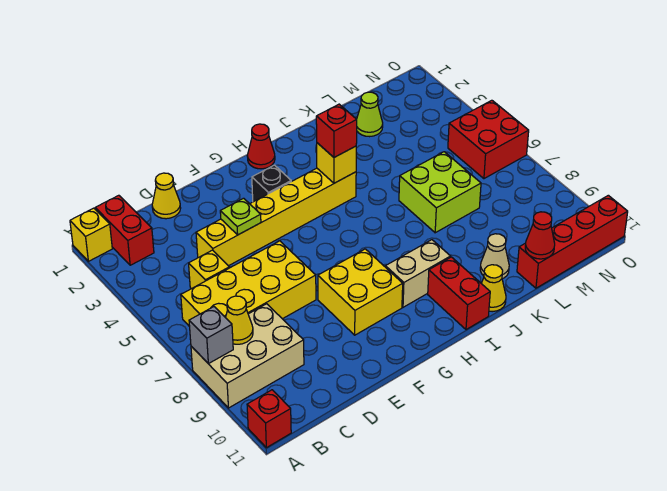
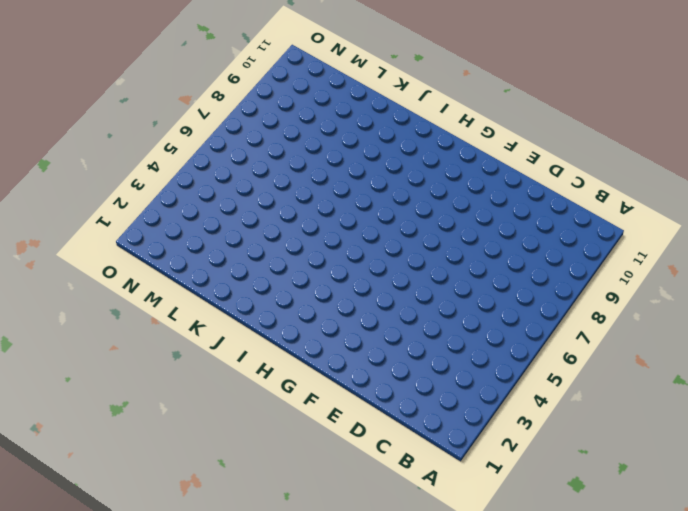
none -> yellow brick A1 level 1
none -> tan brick A8:C9 level 1
none -> red brick A11 level 1

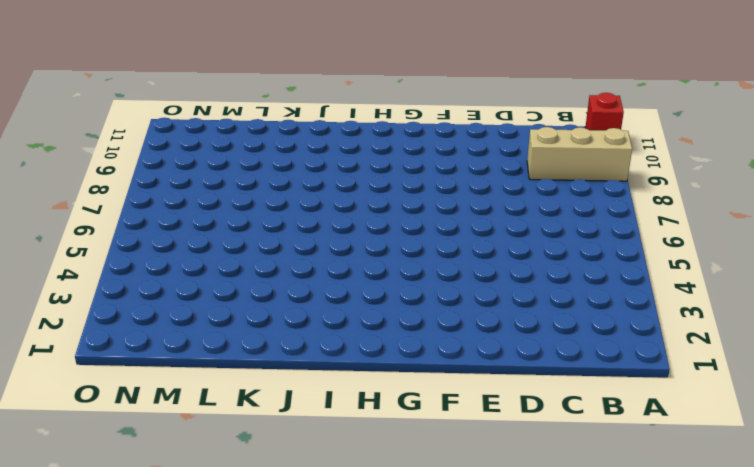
tan brick A9:C9 level 1 -> tan brick A8:C9 level 1
none -> yellow brick A1 level 1
none -> red brick B1:B2 level 1
none -> yellow brick B6:E7 level 1

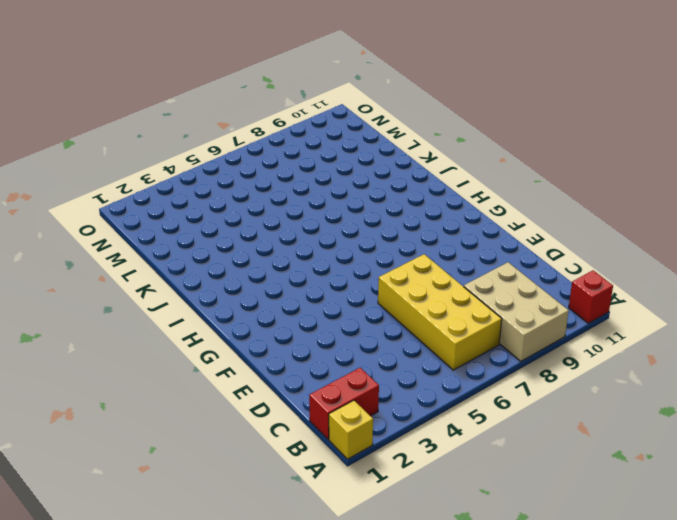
none -> yellow brick C5 level 1
none -> yellow cone D1 level 1
none -> yellow brick D4:I4 level 1

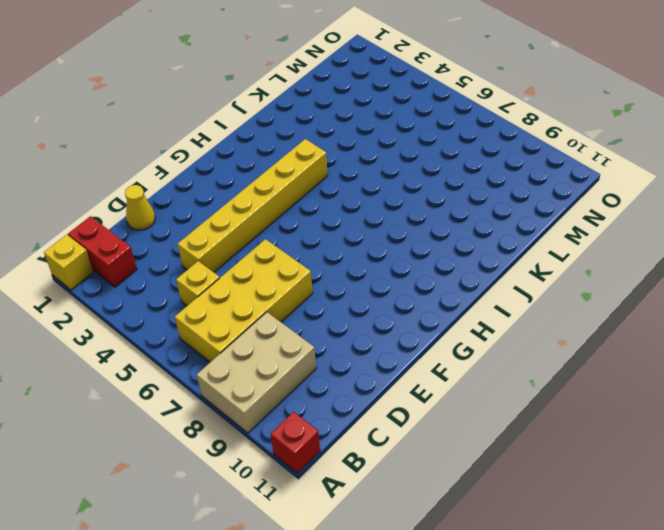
none -> yellow brick F8:G9 level 1
none -> black brick G3 level 1
none -> red cone H1 level 1

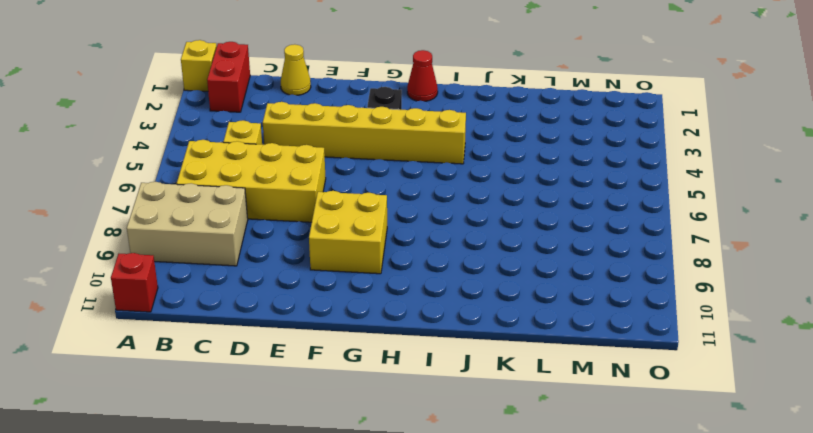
none -> tan brick H9:I9 level 1
none -> red brick I10:I11 level 1
none -> yellow cone J11 level 1

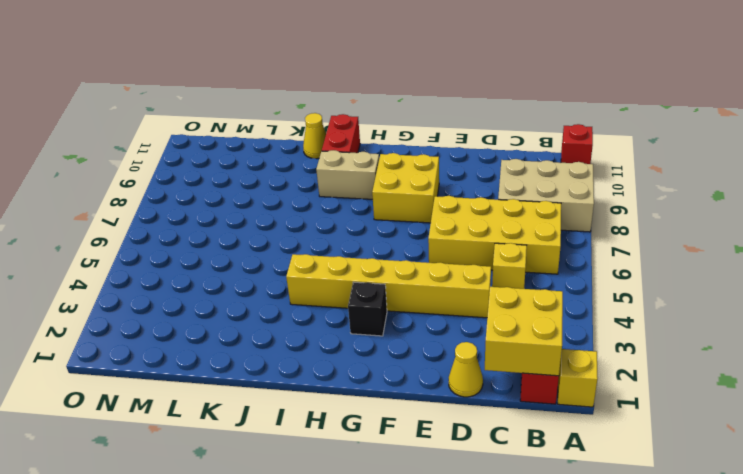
yellow brick B1:C2 level 2 -> none
none -> red cone H1 level 1
none -> lime brick K6:L7 level 1
none -> tan cone K10 level 1

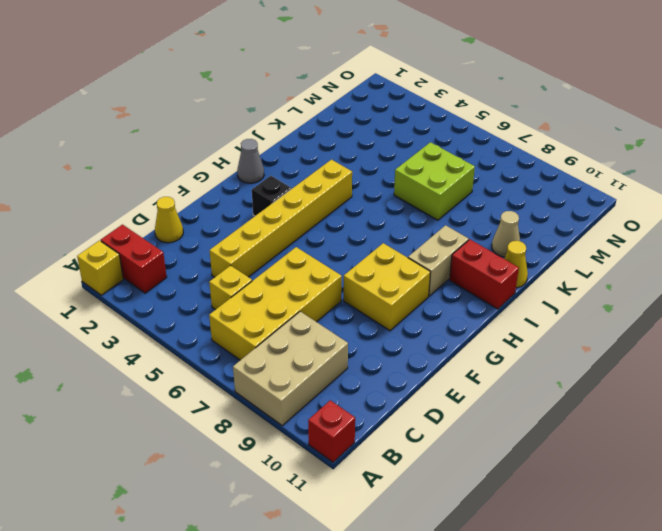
grey cone H1 level 1 -> red cone H1 level 1
none -> lime cone L2 level 1
none -> red brick L11:O11 level 1
none -> red brick N5:O6 level 1

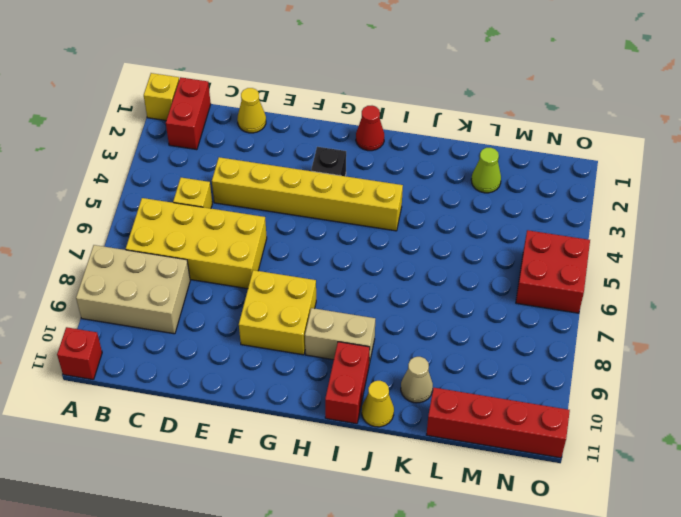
none -> lime brick K6:L7 level 1
none -> grey brick A8 level 2
none -> yellow cone B8 level 2

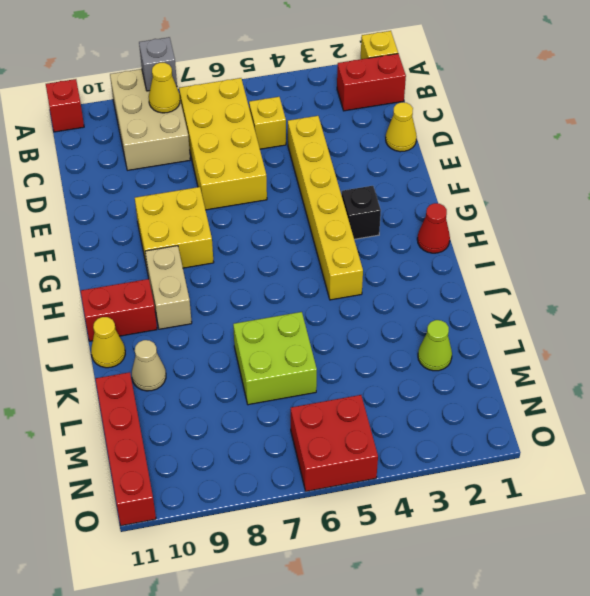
none -> lime plate E4 level 2
none -> yellow brick I4 level 2
none -> red cone L11 level 2

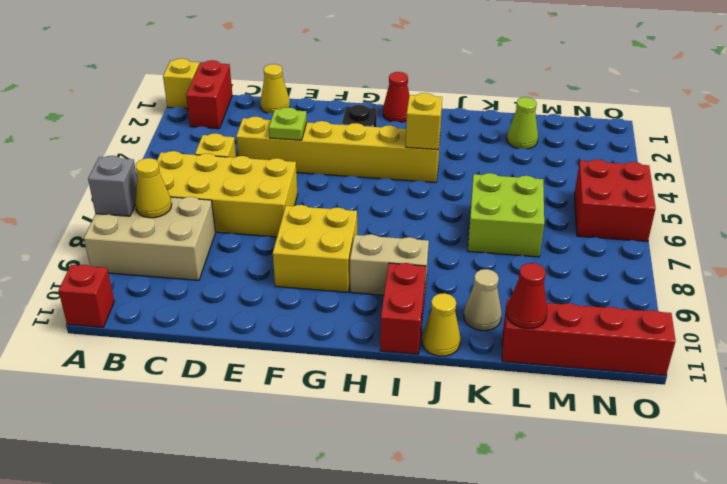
none -> red brick I4 level 3

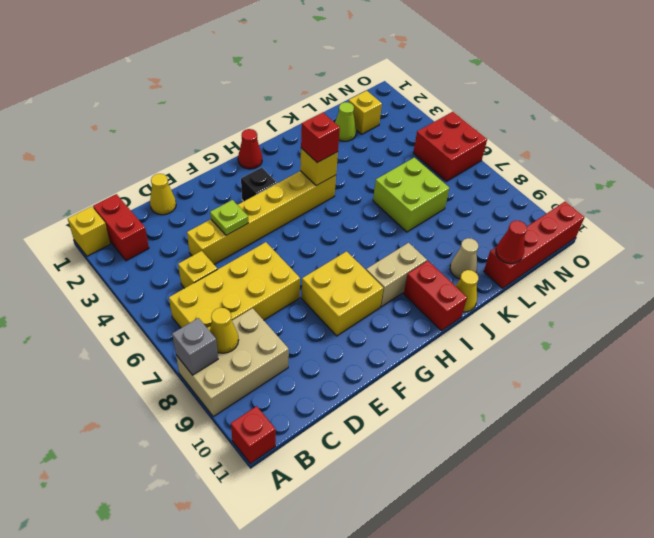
yellow brick M2 level 1 -> none

